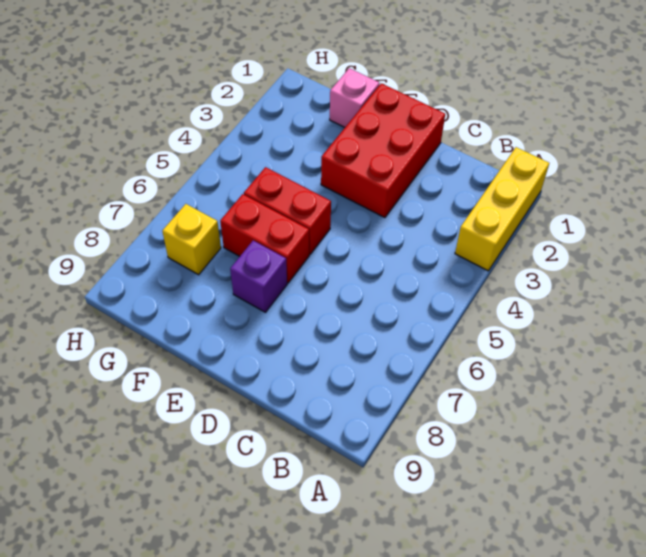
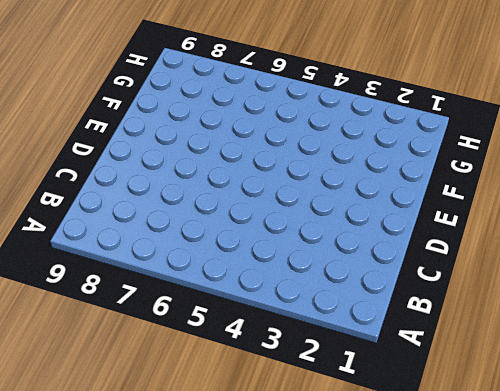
none -> yellow brick A1:A3 level 1
none -> red brick D1:E3 level 1

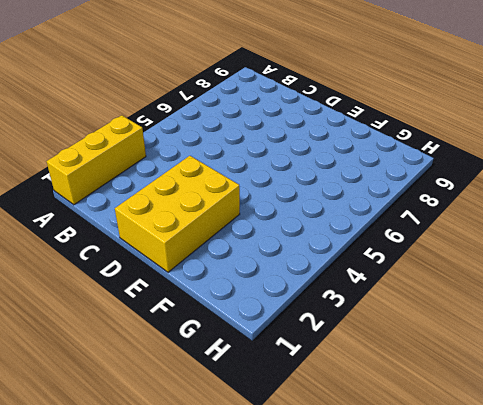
yellow brick D1:E3 level 1 -> red brick D1:E3 level 1
none -> red brick E5:F5 level 1
none -> red brick E6:F6 level 1

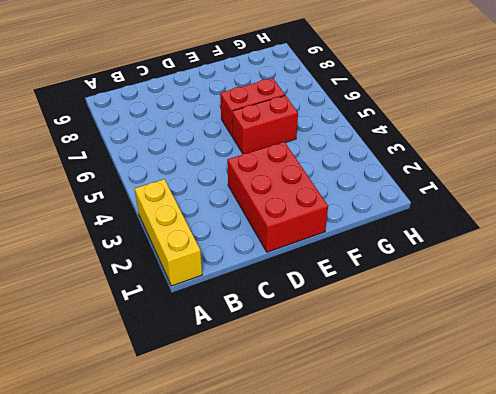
none -> purple brick E7 level 1
none -> pink brick F1 level 1

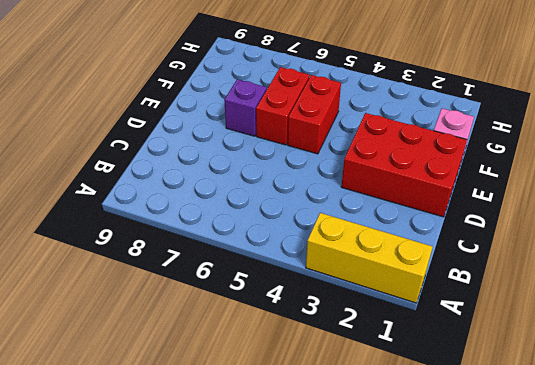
none -> yellow brick G7 level 1

